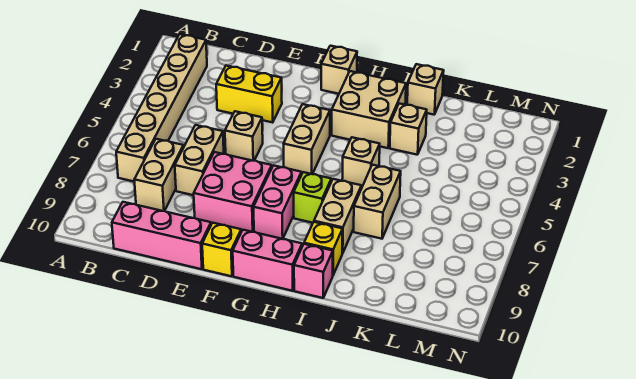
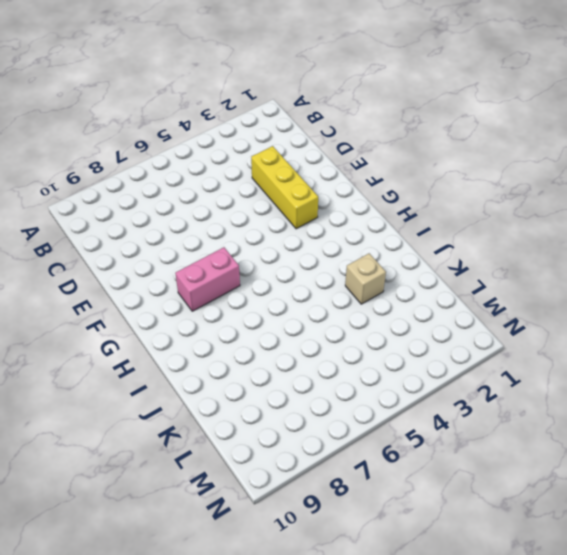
yellow brick D3:F3 level 1 -> yellow brick D3:E3 level 1
none -> tan brick B2:B7 level 1
none -> tan brick C7:C8 level 1
none -> pink brick C10:E10 level 1

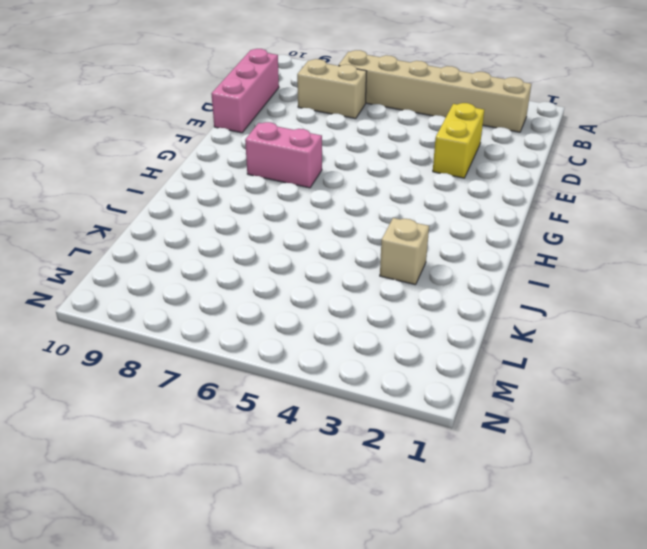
none -> tan brick D6:D7 level 1
none -> tan brick E5 level 1
none -> pink brick E7:F8 level 1

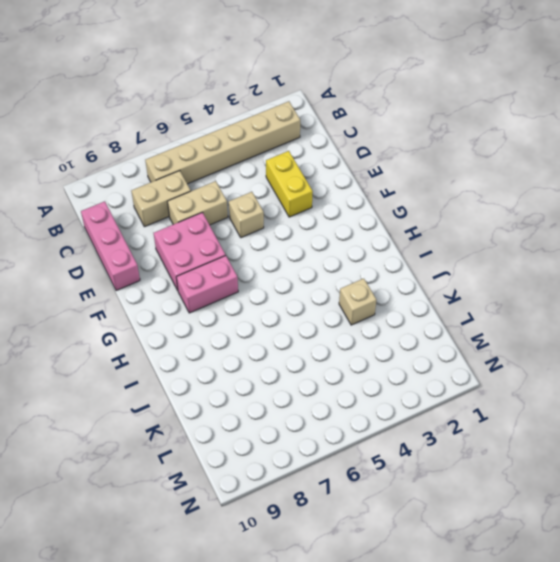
none -> yellow brick F10 level 1
none -> tan brick G1 level 1
none -> tan brick G4:G5 level 1

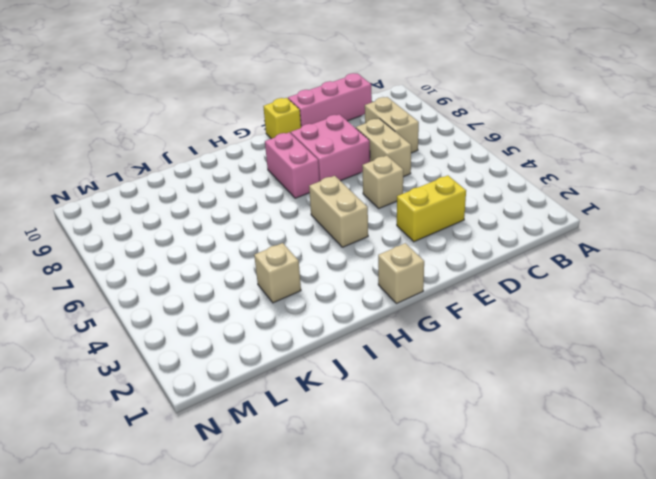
none -> tan brick B2:B7 level 1
none -> pink brick G10:H10 level 1
none -> tan brick H2:I3 level 1

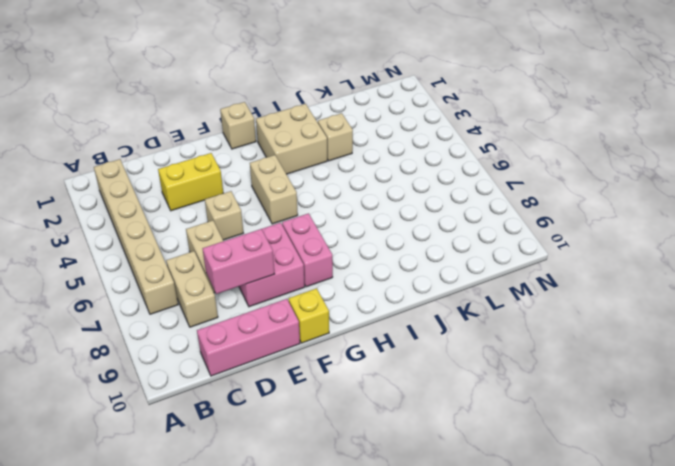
pink brick D8:E8 level 2 -> pink brick G10:H10 level 1
none -> lime brick H7 level 1
none -> tan brick I5 level 1
none -> tan brick I7:I8 level 1

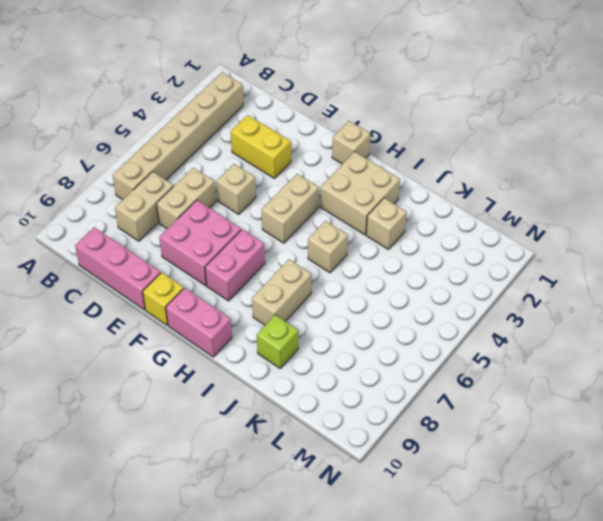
lime brick J9 level 1 -> lime brick H7 level 1
none -> yellow brick I9 level 1
none -> pink brick I10 level 1
none -> tan brick J1 level 1

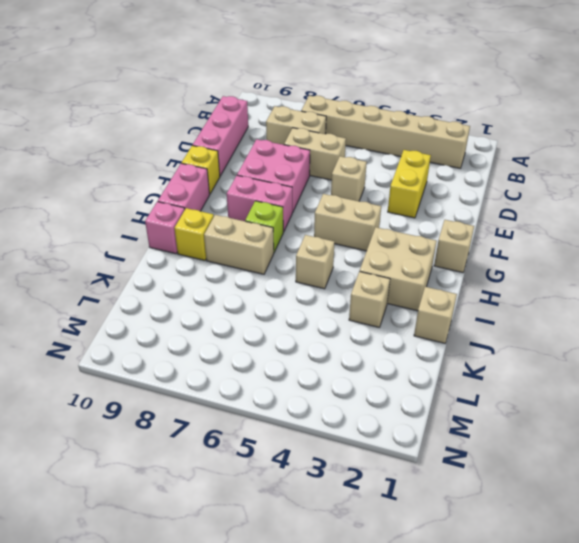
none -> tan brick J6:J7 level 1

